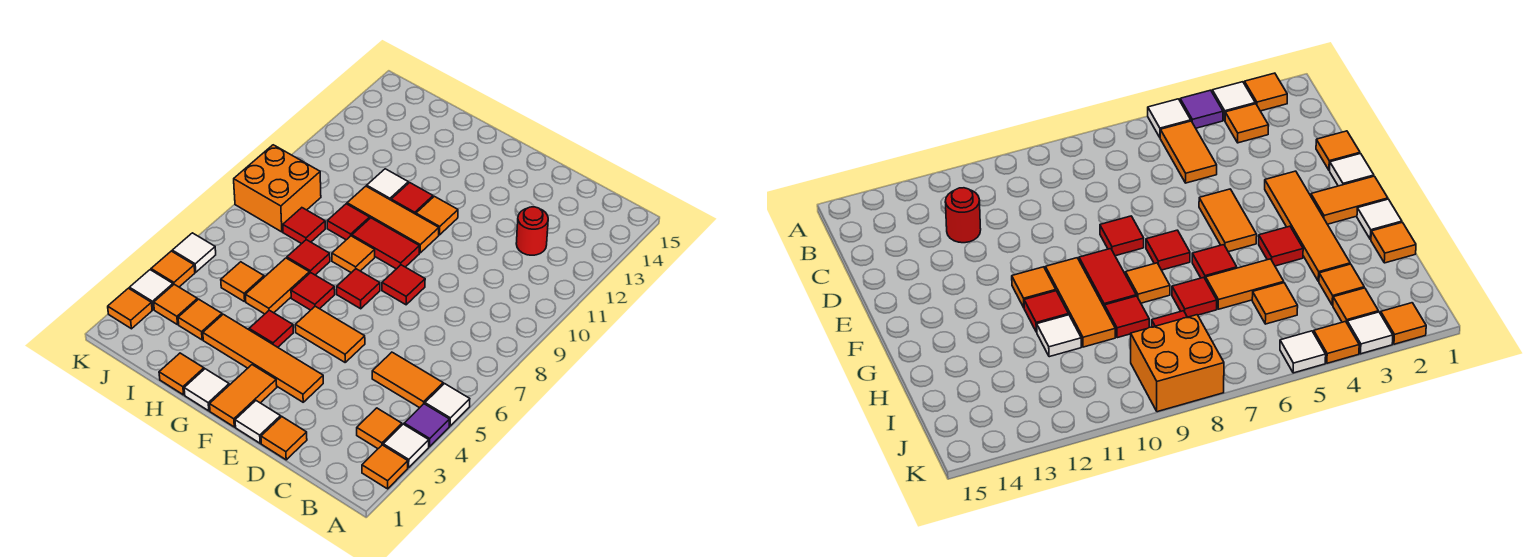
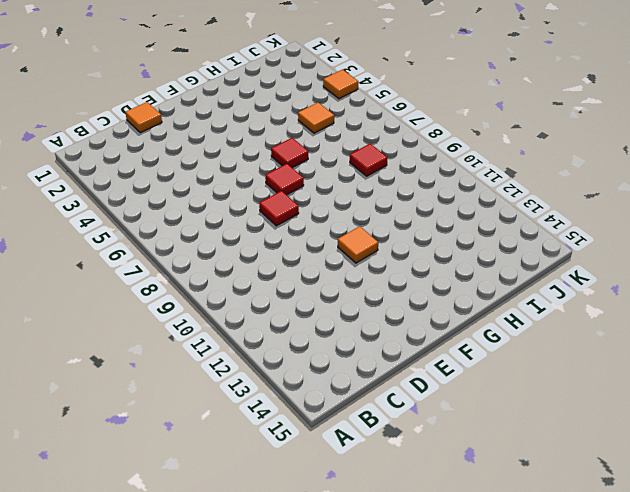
none -> orange tile A2 level 1
none -> white tile A3 level 1
none -> purple tile A4 level 1
none -> white tile A5 level 1

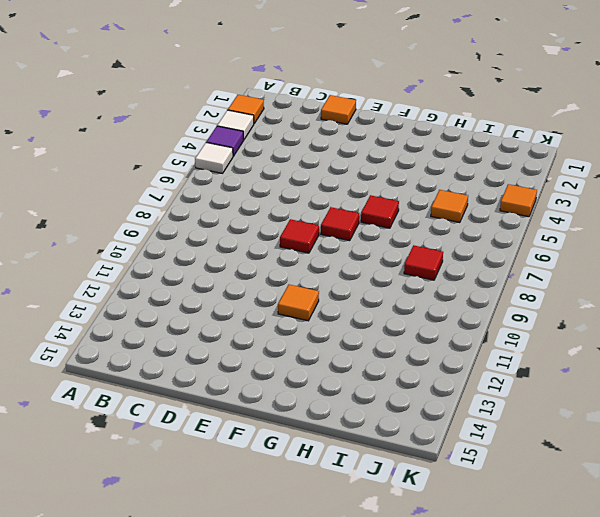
none -> orange tile B3 level 1
none -> orange tile B5:C5 level 1
none -> red round brick C12 level 1
none -> white tile E1 level 1

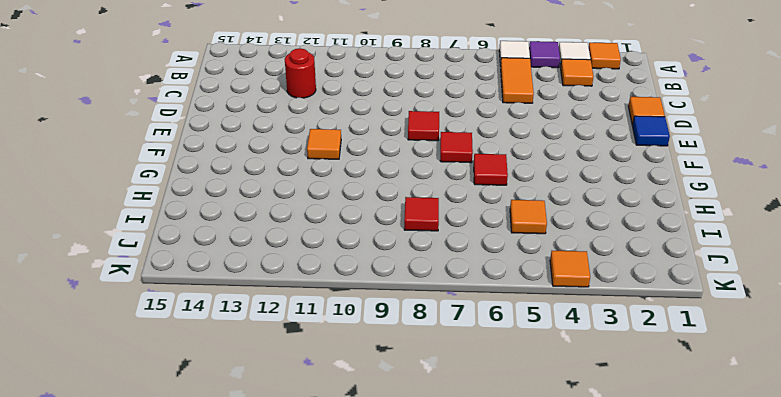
blue tile E1 level 1 -> white tile E1 level 1
none -> orange tile E3:H3 level 1
none -> orange tile E5:F5 level 1
none -> orange tile F1:F2 level 1
none -> red tile F9:G9 level 1

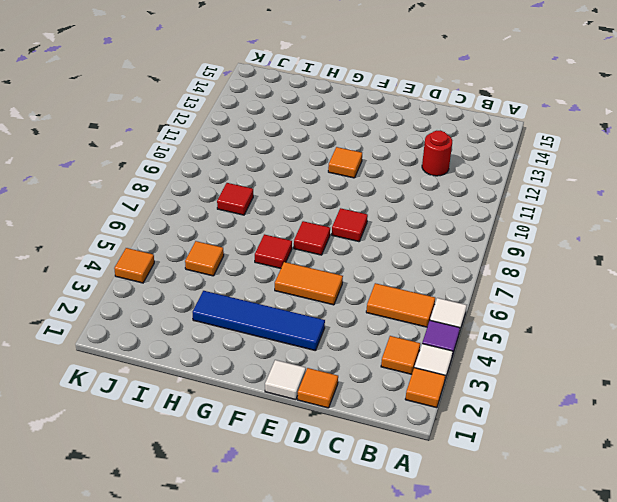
blue tile E3:H3 level 1 -> orange tile E3:H3 level 1
none -> orange tile F1:F2 level 1
none -> red tile F9:G9 level 1
none -> orange tile F10:H10 level 1
none -> white tile G1 level 1

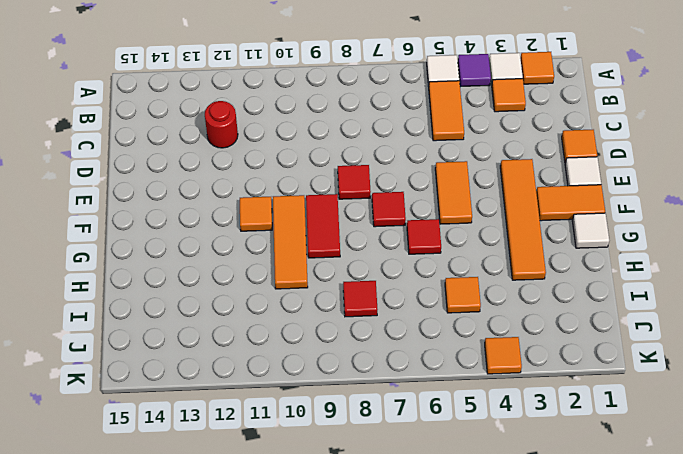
none -> red tile G4 level 1
none -> orange tile G8 level 1
none -> red tile G11 level 1
none -> orange tile H1 level 1

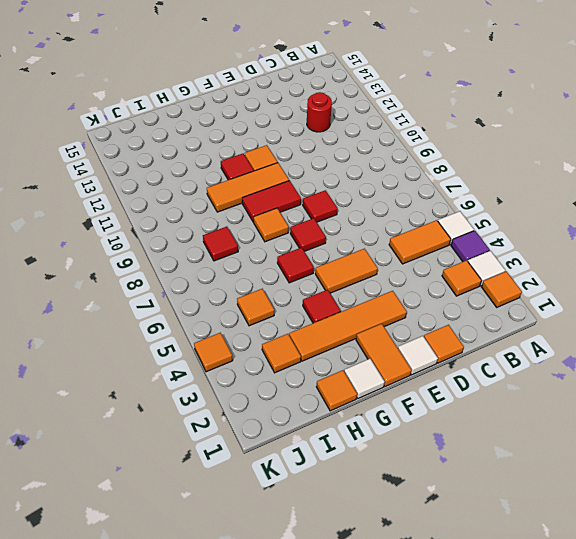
none -> orange tile H5:H6 level 1
none -> red tile H7 level 1
none -> red tile H9 level 1
none -> white tile H11 level 1

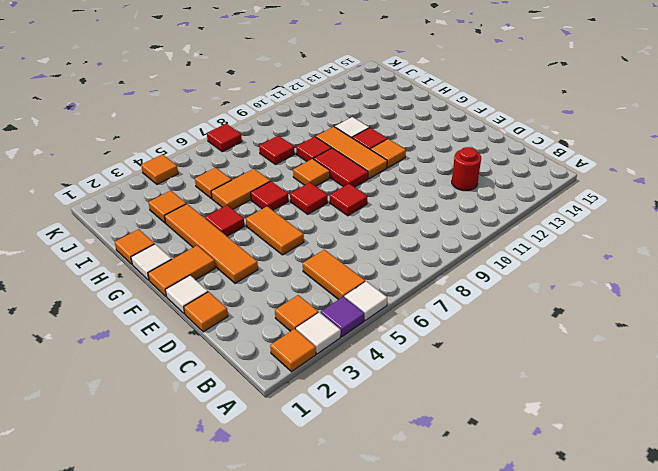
red tile K7 level 1 -> red tile H7 level 1
none -> orange tile J3 level 1
none -> orange brick J8:K9 level 1
none -> orange tile K2 level 1
none -> white tile K3 level 1

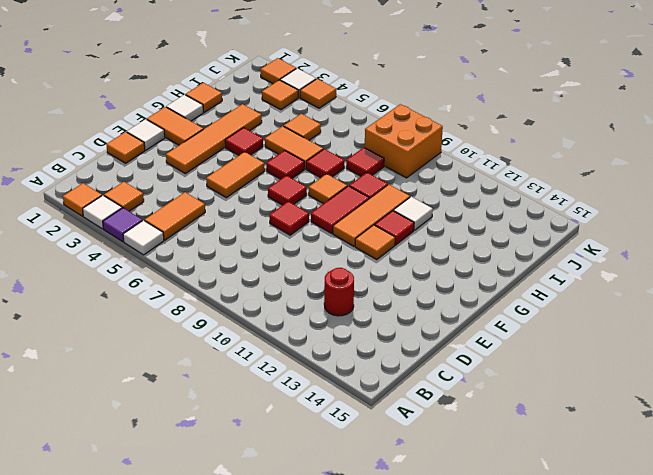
none -> orange tile I3 level 1
none -> white tile K5 level 1

